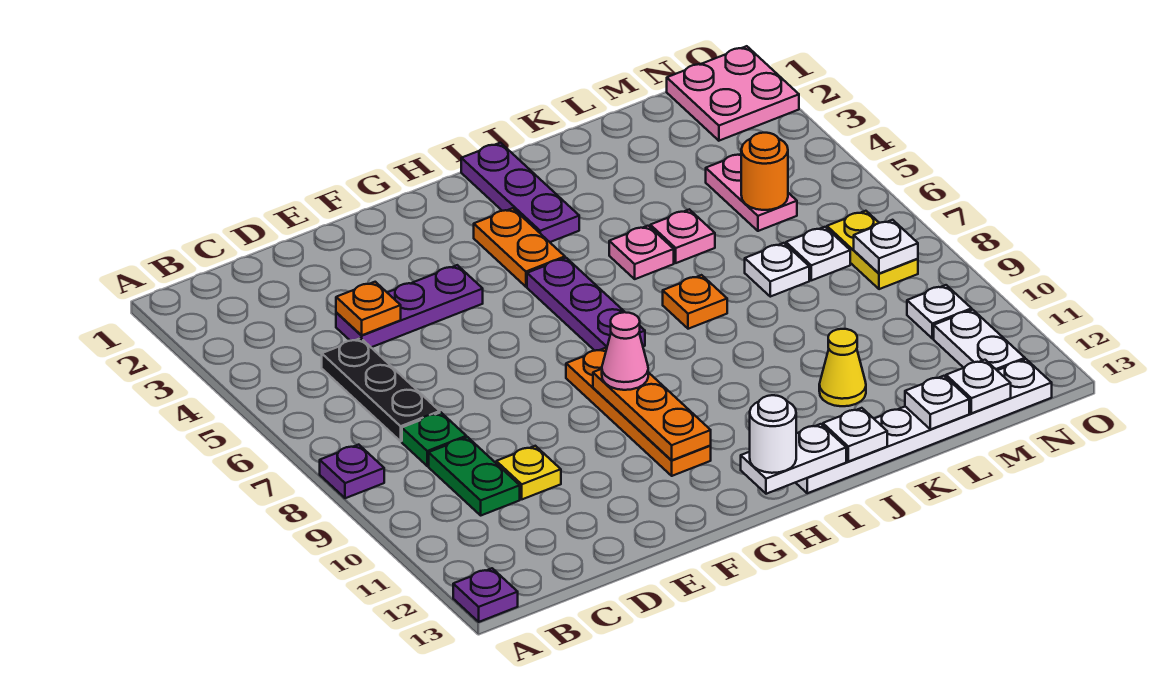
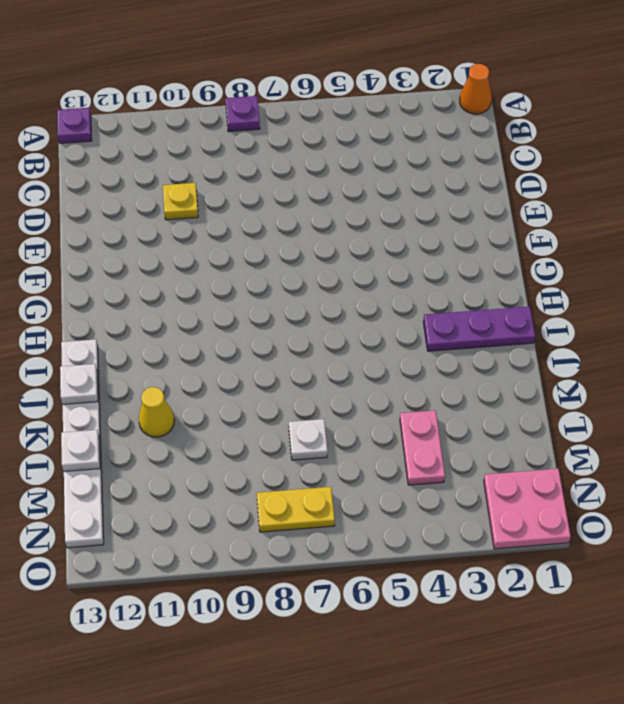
orange cone A1 level 1 -> none
pink plate L4:M4 level 1 -> pink plate M4:M5 level 1
none -> black plate C5:C7 level 1
none -> green plate C8 level 1
none -> green plate C9:C10 level 1
none -> purple plate D4:F4 level 1

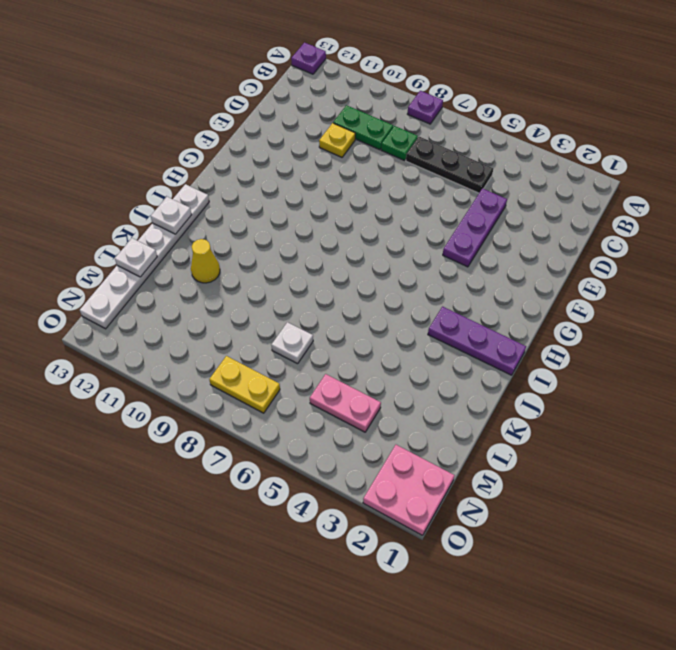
none -> orange plate G8:G11 level 1
none -> orange plate H3:H4 level 1
none -> purple plate H5:H7 level 1
none -> pink plate J5 level 1

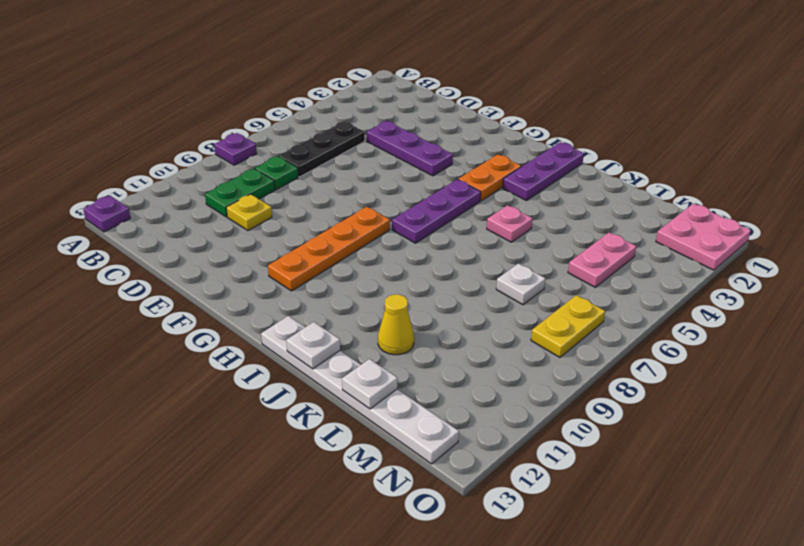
none -> orange plate J7 level 1
none -> pink plate K5 level 1
none -> white plate M7 level 1
none -> white plate N10 level 1

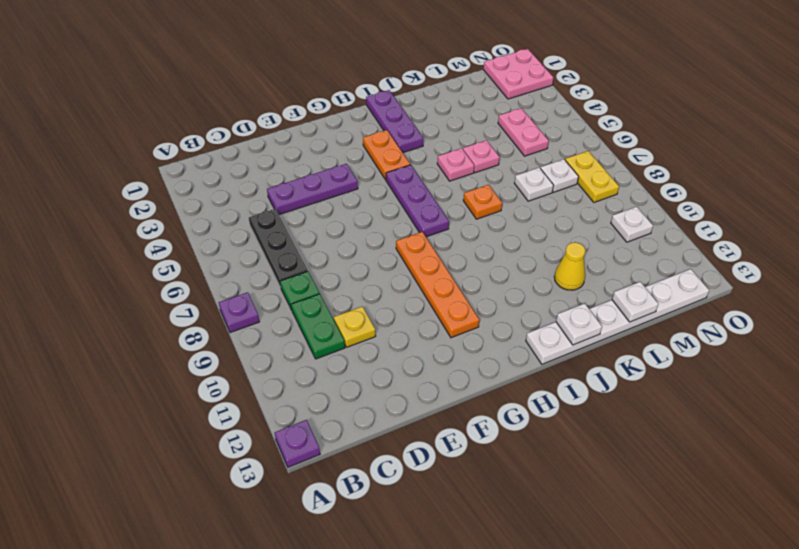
none -> white plate N11:N12 level 1
none -> orange plate D4 level 2
none -> orange plate G9:G11 level 2
none -> white plate H13:I13 level 2

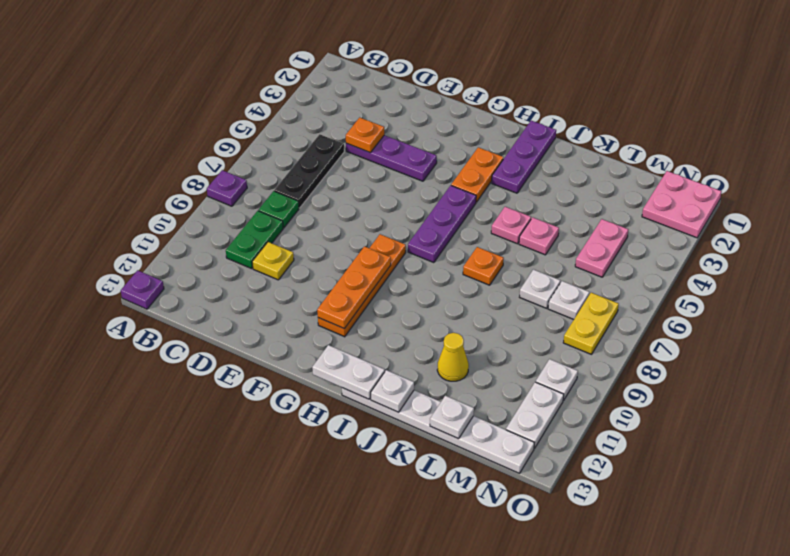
none -> orange round brick M5 level 2
none -> white plate M13 level 2
none -> white plate N8 level 2
none -> pink cone G9 level 3

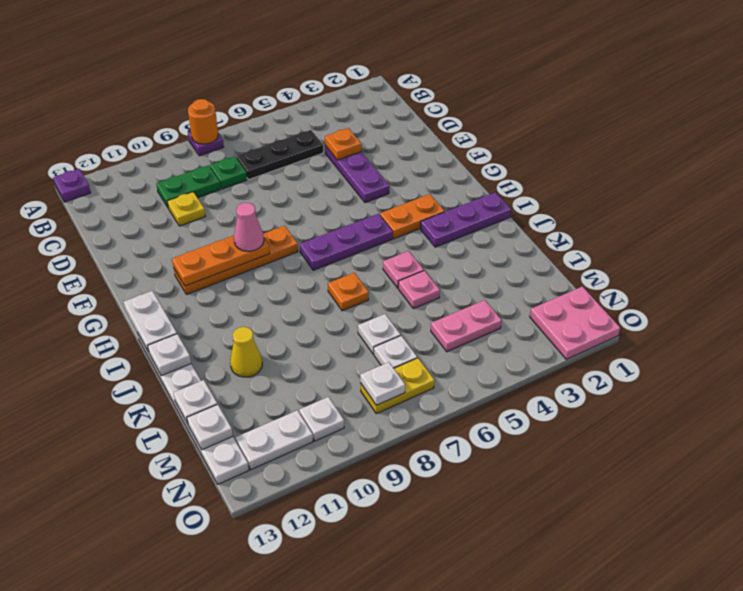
orange round brick A8 level 2 -> orange round brick M5 level 2
none -> white round brick H13 level 3

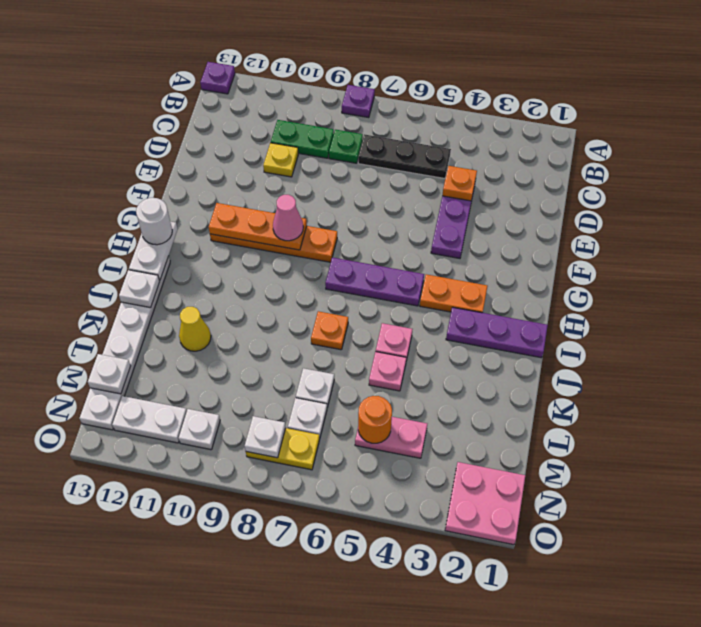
none -> white plate L13 level 2

